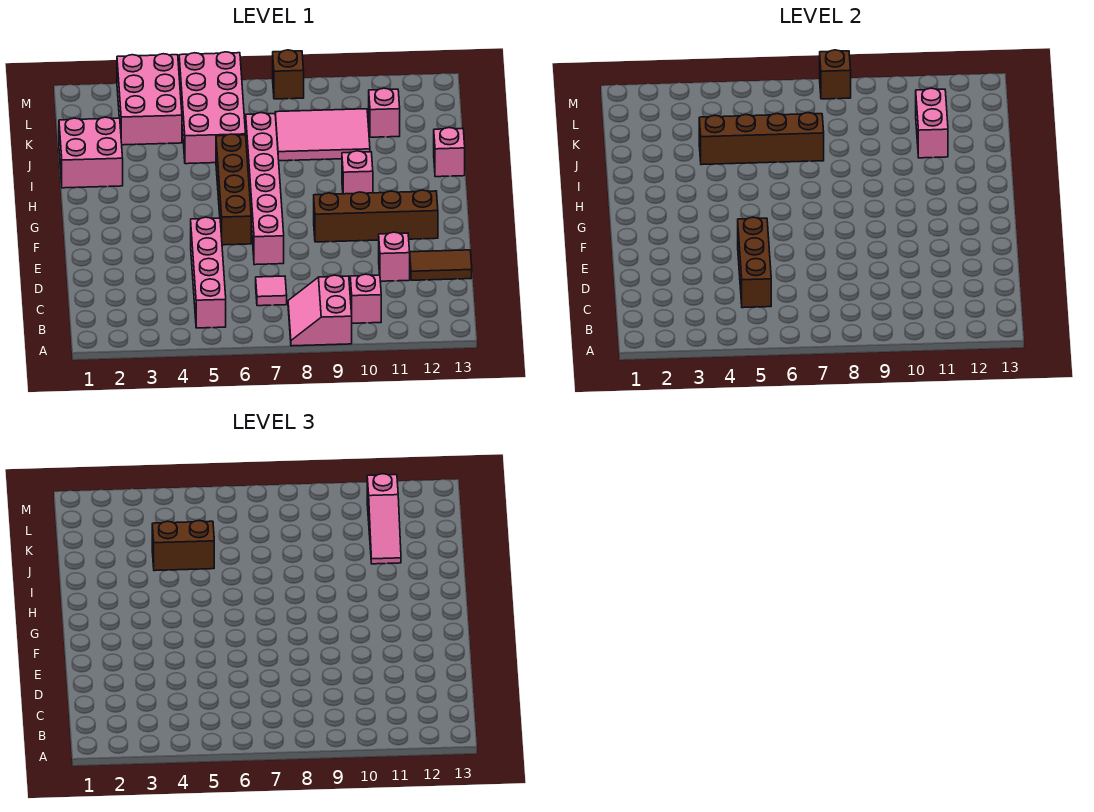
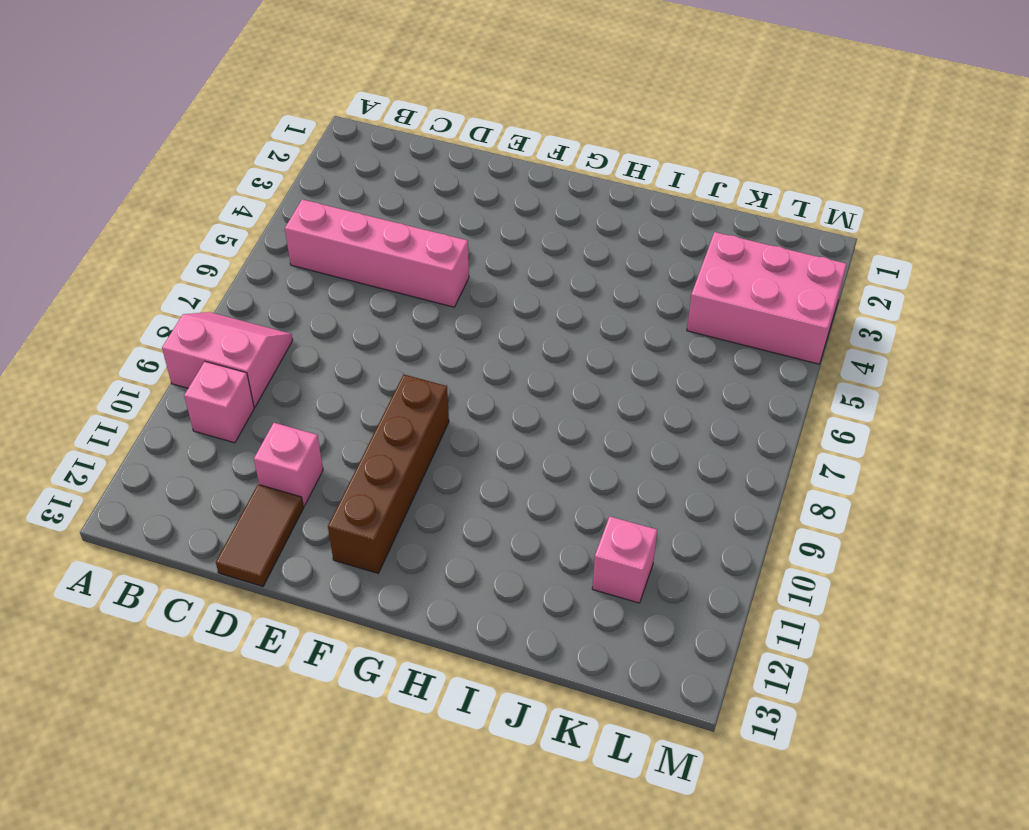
none -> pink tile C7 level 1
none -> pink brick E7:J7 level 1
none -> brown brick F6:I6 level 1

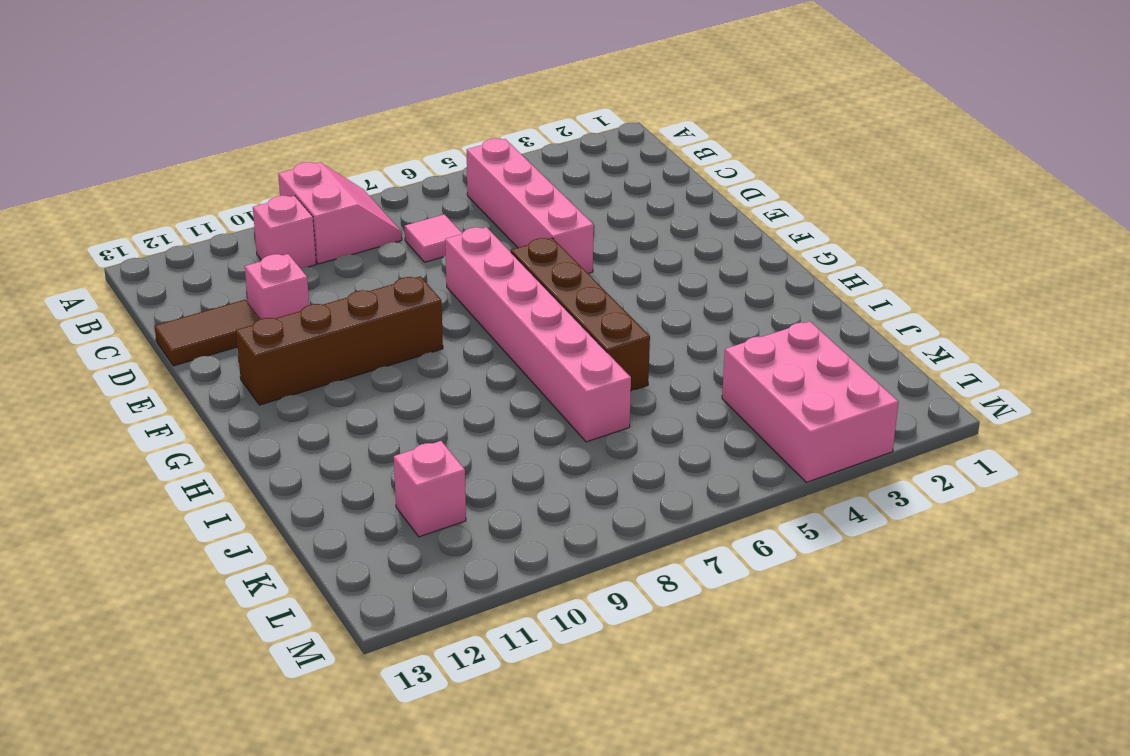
none -> pink brick H10 level 1
none -> pink brick I1:J2 level 1
none -> pink brick I13 level 1

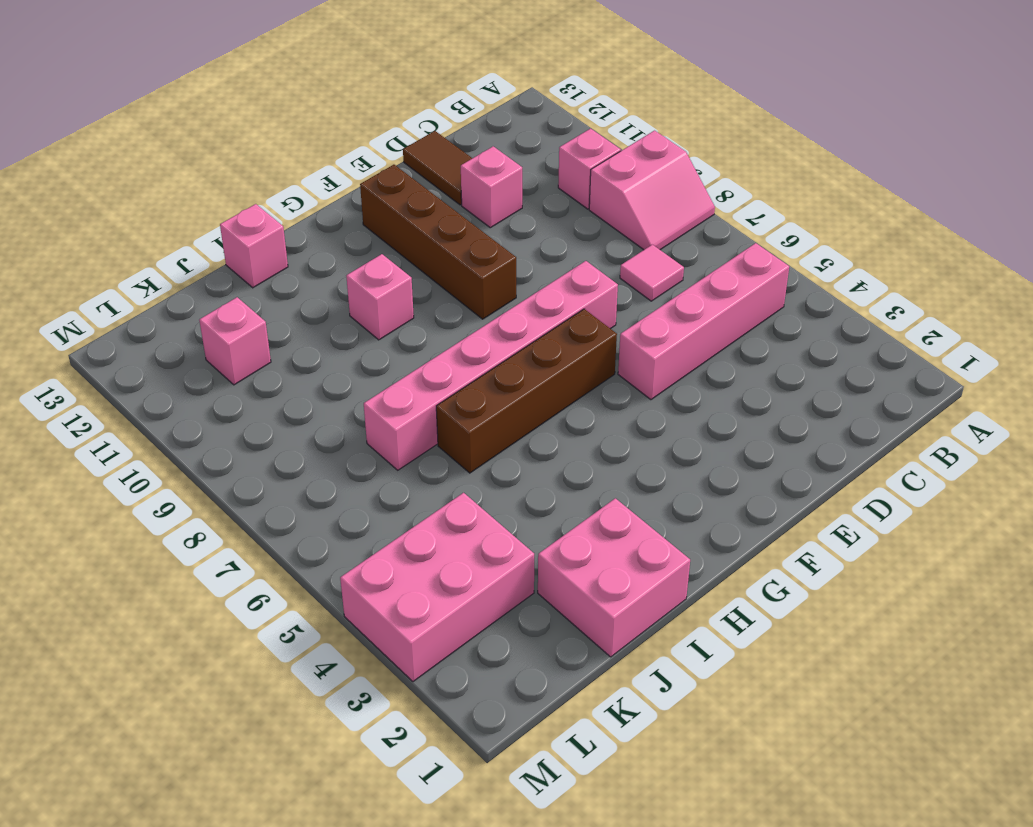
none -> pink brick J5:M6 level 1
none -> pink tile J8:K10 level 1
none -> brown brick M8 level 1

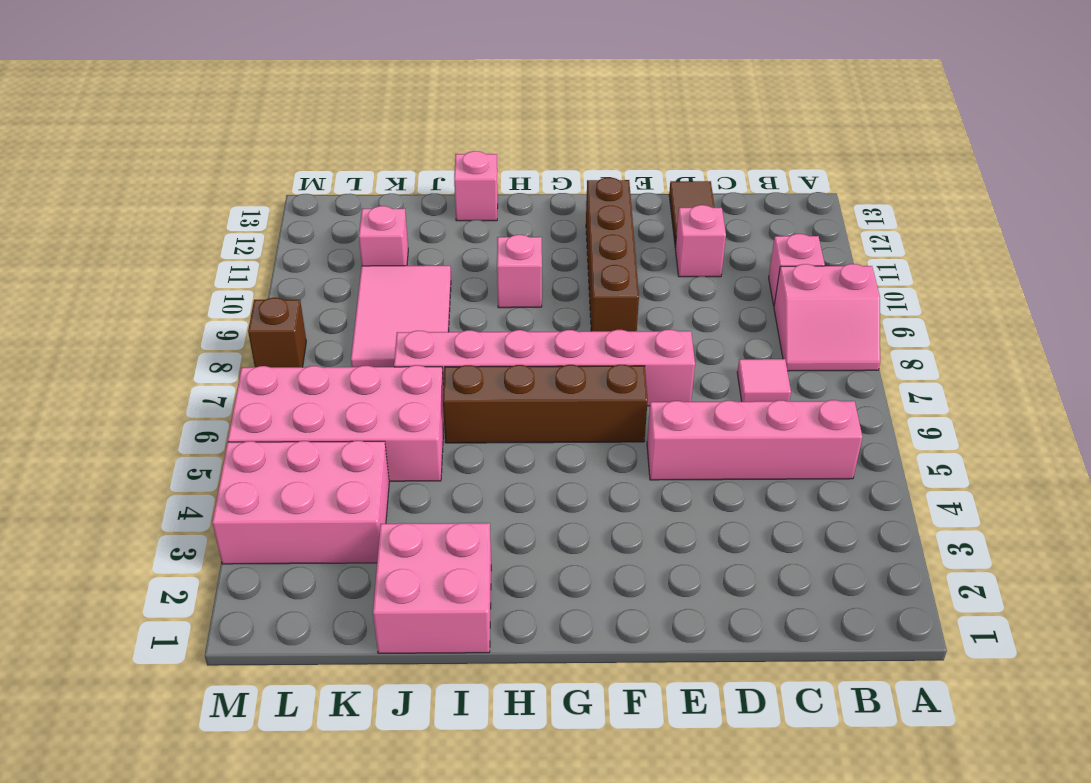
none -> brown brick C5:E5 level 2
none -> brown brick J4:J7 level 2
none -> pink brick J11:K11 level 2

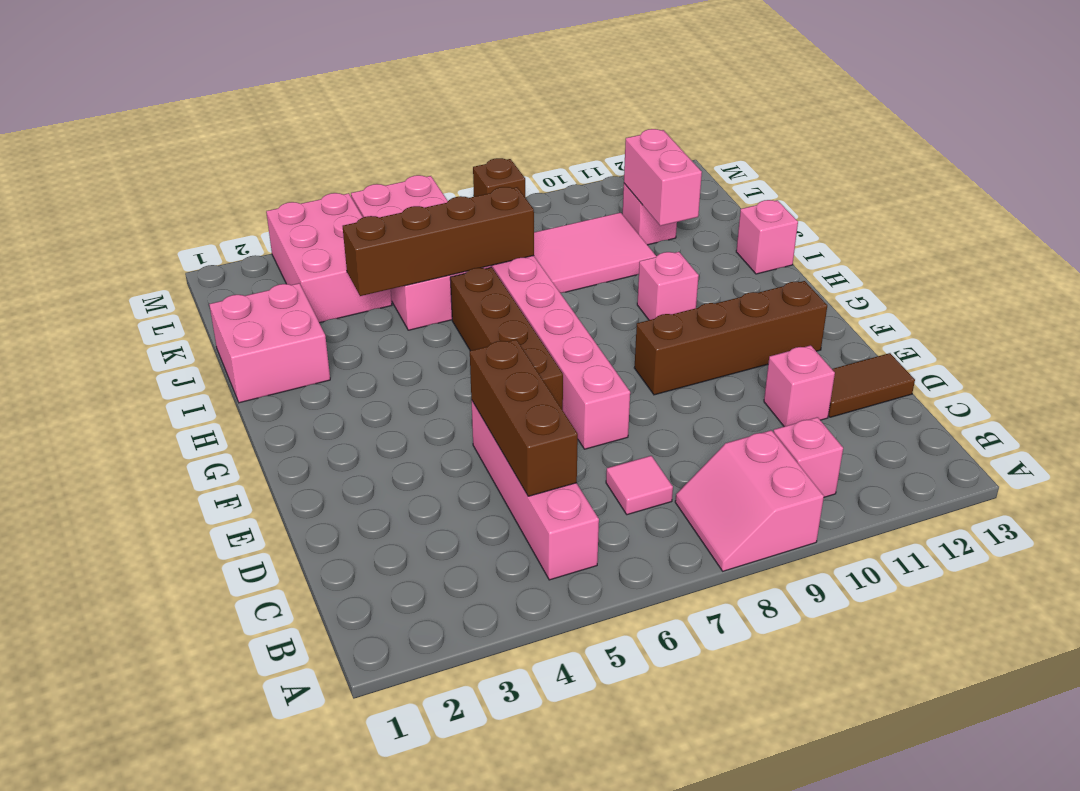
none -> brown brick M8 level 2
none -> brown brick J4:J5 level 3
none -> pink slope J11:L11 level 3 top L

